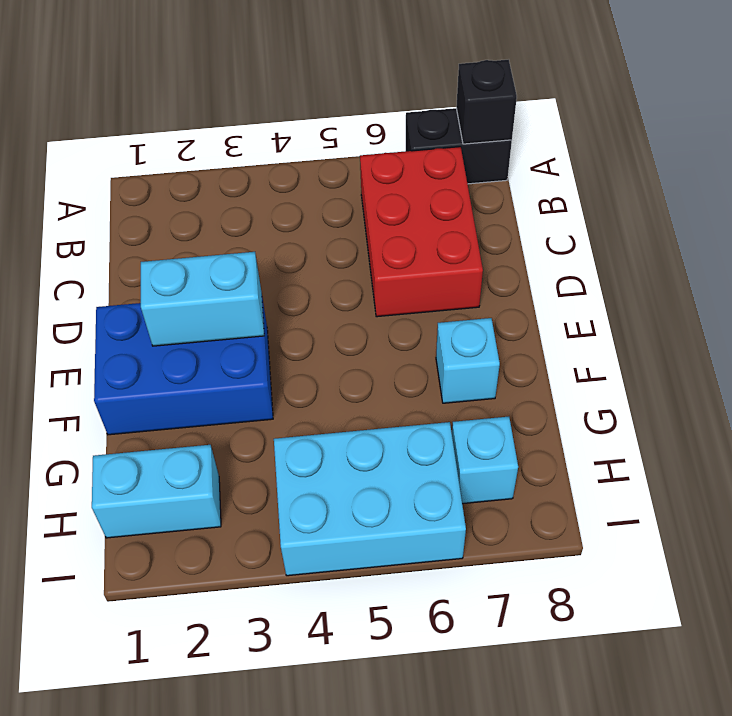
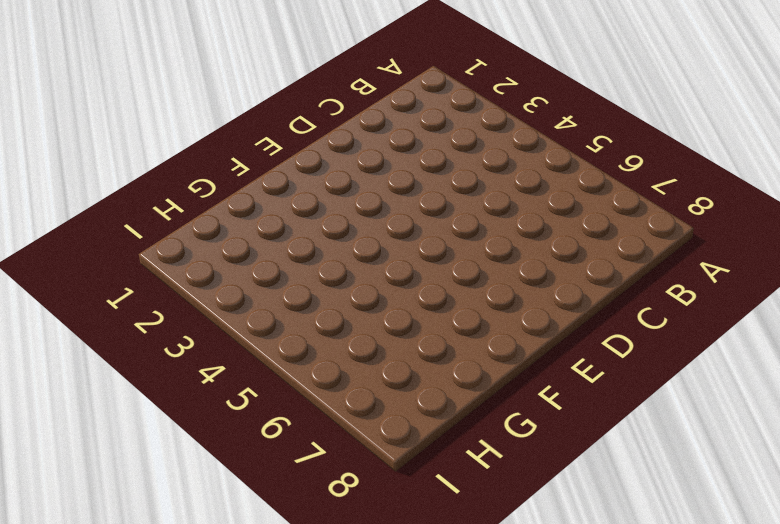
none -> black brick A7:A8 level 1
none -> red brick B6:D7 level 1

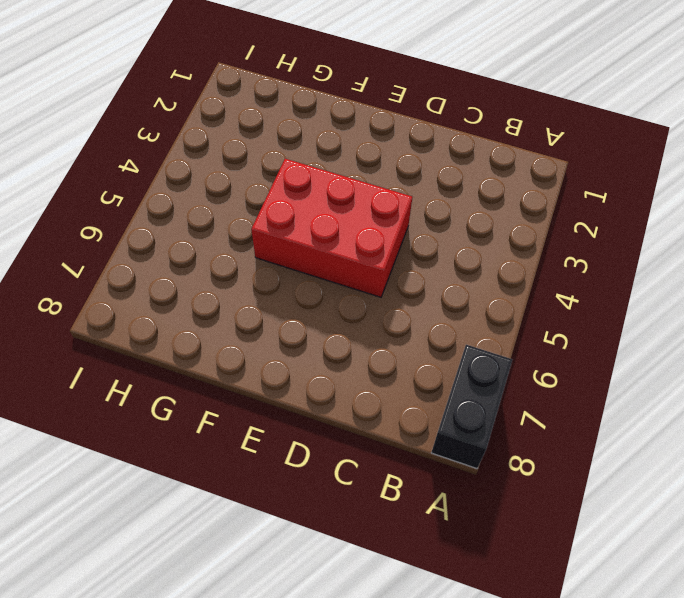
red brick D4:F5 level 1 -> red brick B6:D7 level 1
none -> blue brick E1:F3 level 1
none -> cyan brick F7 level 1

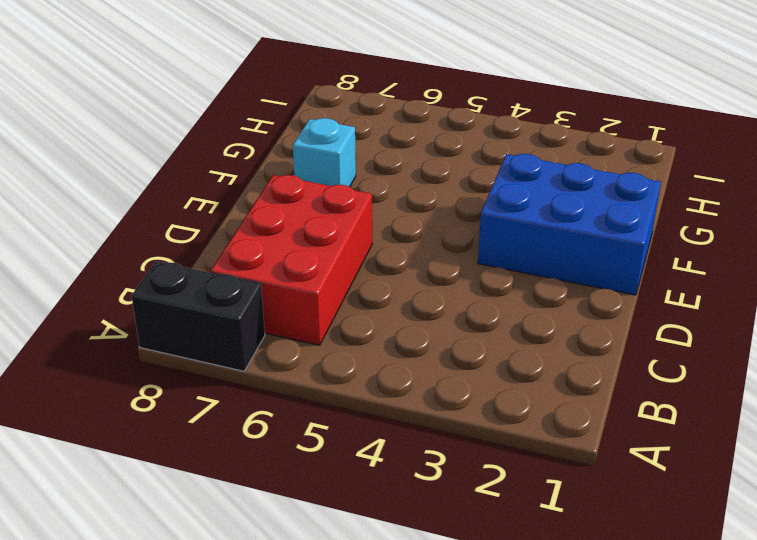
none -> cyan brick H1:H2 level 1
none -> cyan brick H4:I6 level 1

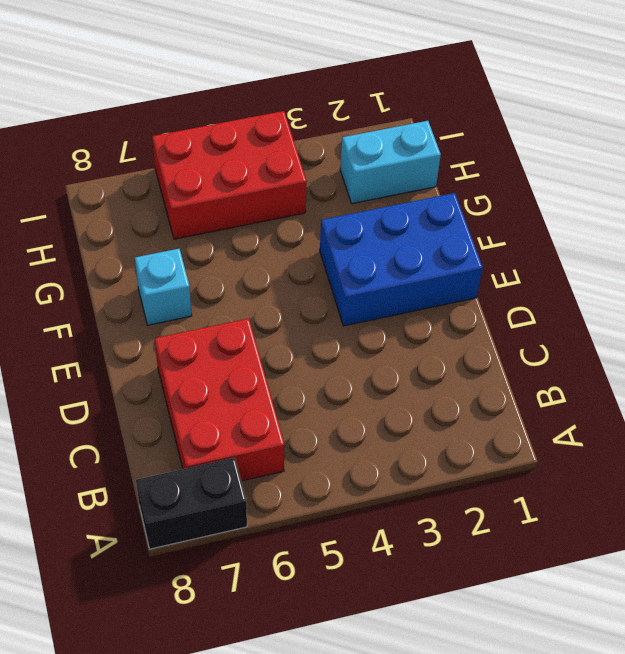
red brick H4:I6 level 1 -> cyan brick H4:I6 level 1
none -> cyan brick H7 level 1
none -> black brick A8 level 2

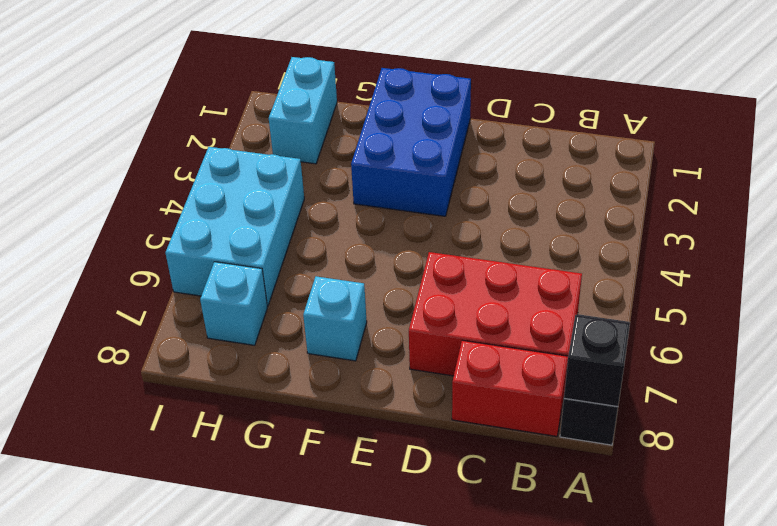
red brick B8:C8 level 1 -> none
none -> cyan brick E2:E3 level 2

